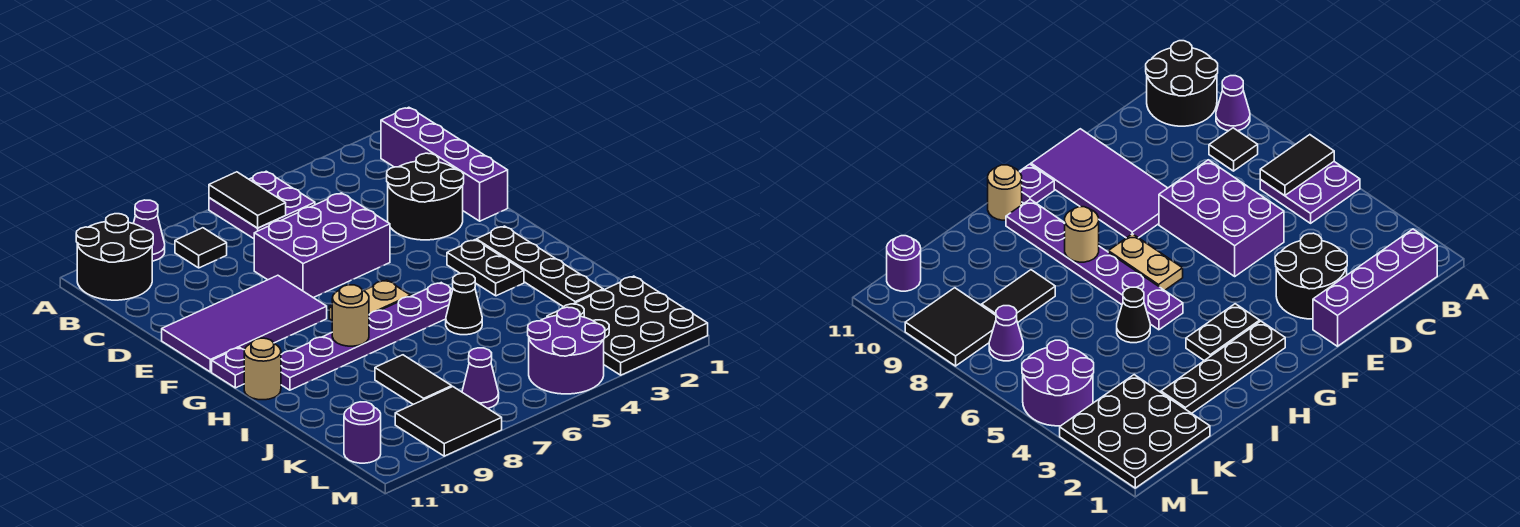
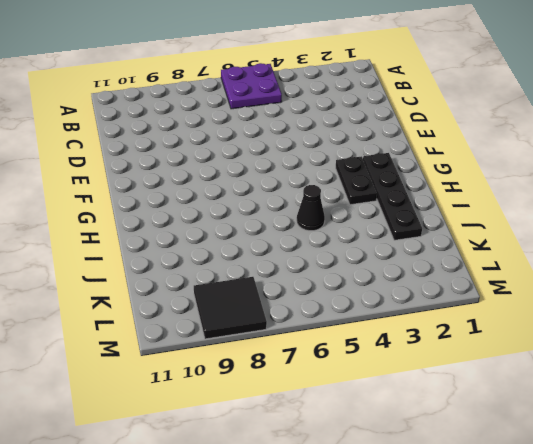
none -> purple cone A9 level 1
none -> black round brick A10:B11 level 1
none -> purple brick B1:E1 level 1

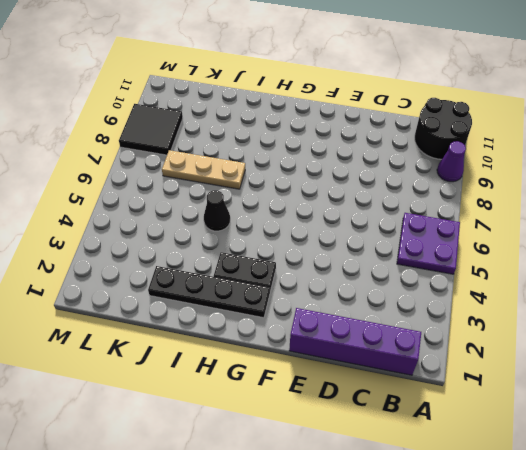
tan plate I7:K7 level 1 -> none
none -> black tile B8 level 1
none -> black round brick D2:E3 level 1
none -> purple brick D5:E7 level 1

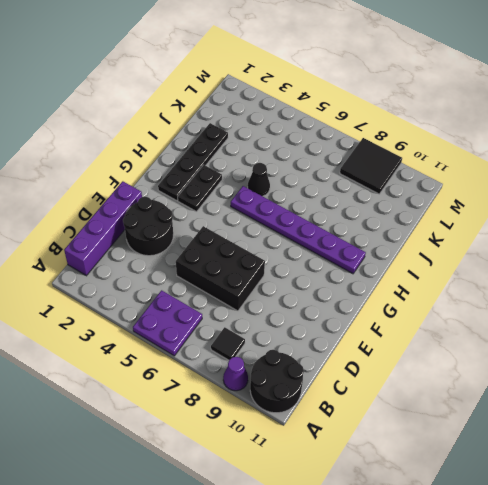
black brick D5:E7 level 1 -> purple brick D5:E7 level 1
none -> purple tile E8:F11 level 1
none -> tan plate G6:G7 level 1
none -> purple plate G11 level 1

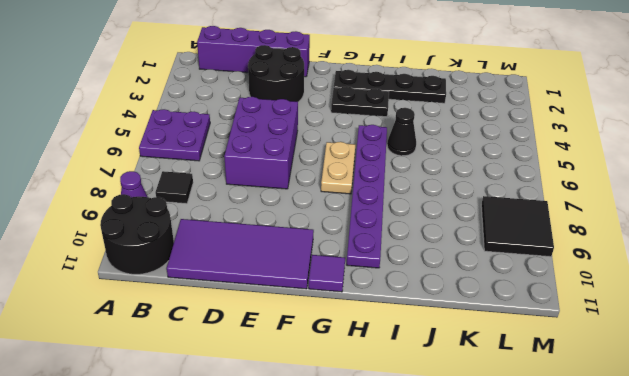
purple tile C10:F11 level 1 -> purple tile E8:F11 level 1
purple tile G11 level 1 -> purple plate G11 level 1
none -> tan round brick H11 level 1
none -> black tile J8:K8 level 1
none -> black plate K1:M3 level 1

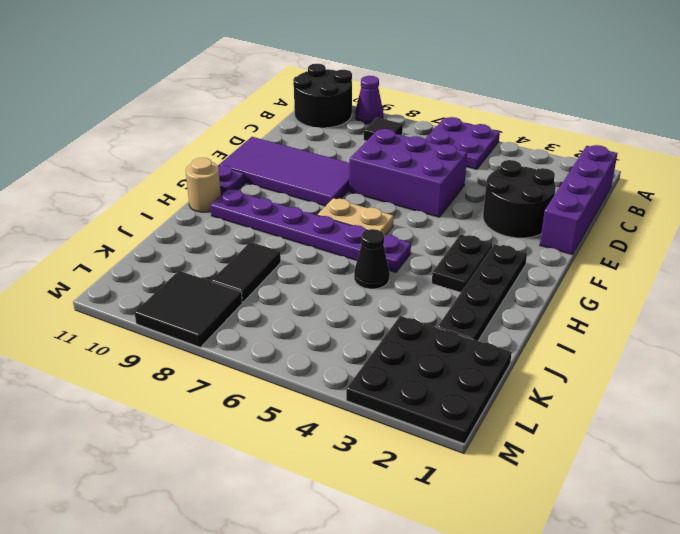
none -> purple round brick L4:M5 level 1
none -> purple cone L7 level 1
none -> purple round brick L11 level 1

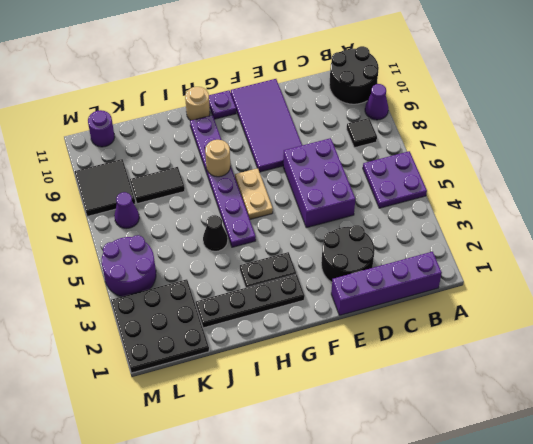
none -> black tile A6:B6 level 2

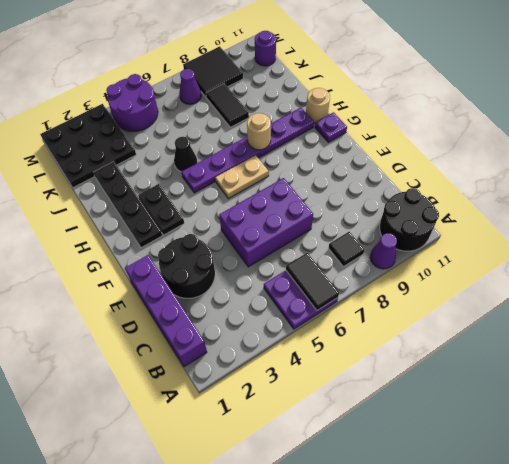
none -> purple tile E8:F11 level 1

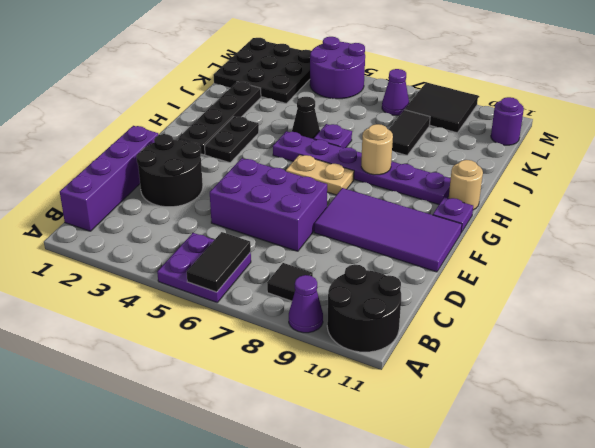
purple plate I6 level 1 -> none

